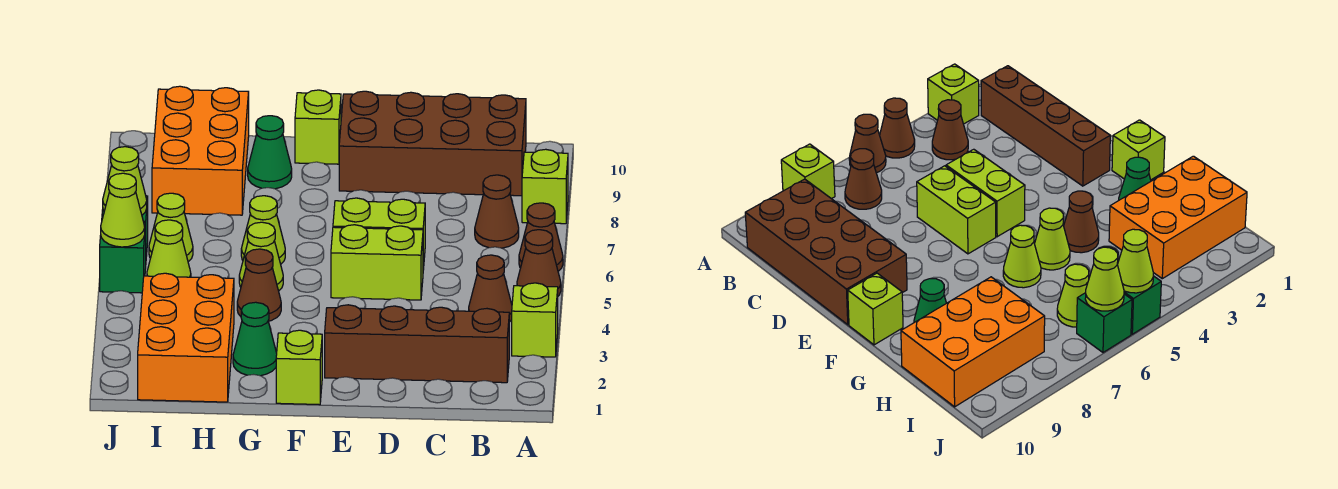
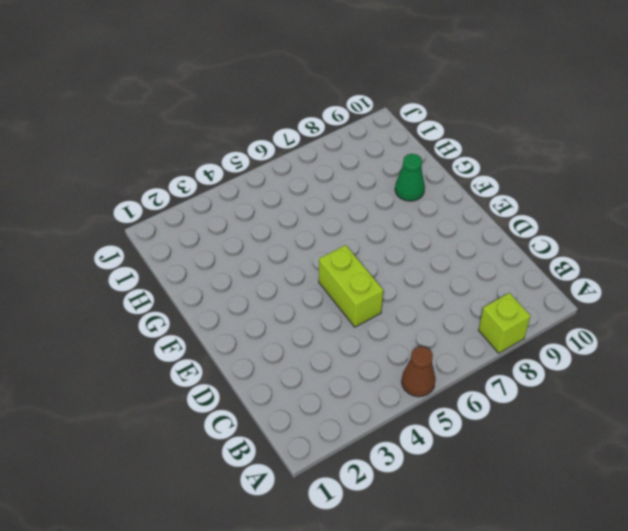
none -> lime brick A3 level 1
none -> brown cone A6 level 1
none -> brown brick B2:E2 level 1

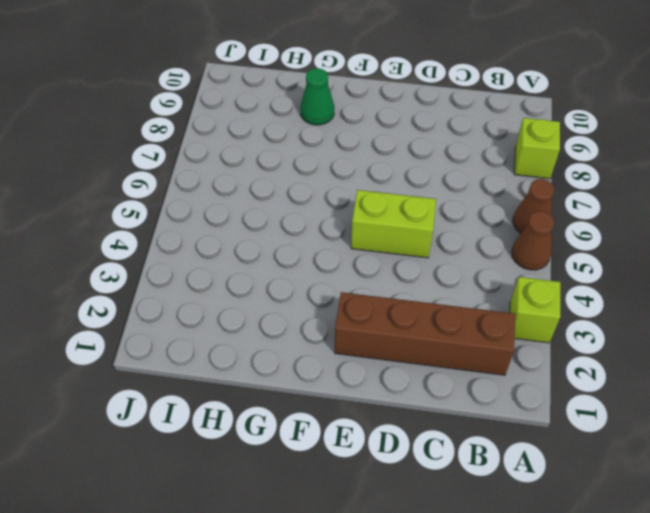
none -> brown cone B4 level 1
none -> brown cone B7 level 1
none -> brown brick B9:E10 level 1

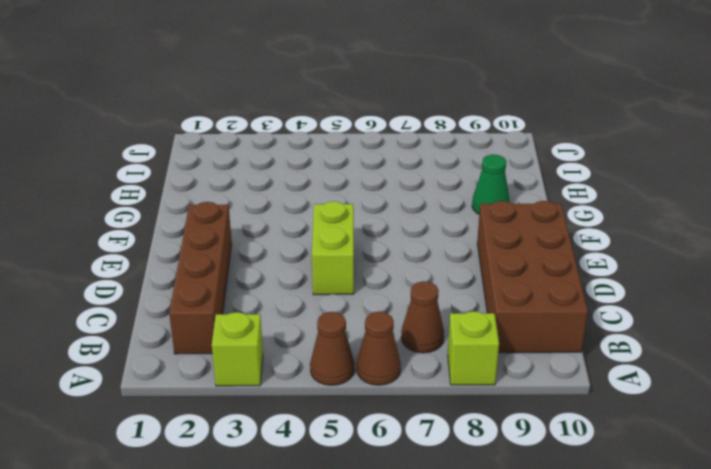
none -> brown cone B4 level 1
none -> lime brick D6:E6 level 1
none -> lime brick F1 level 1

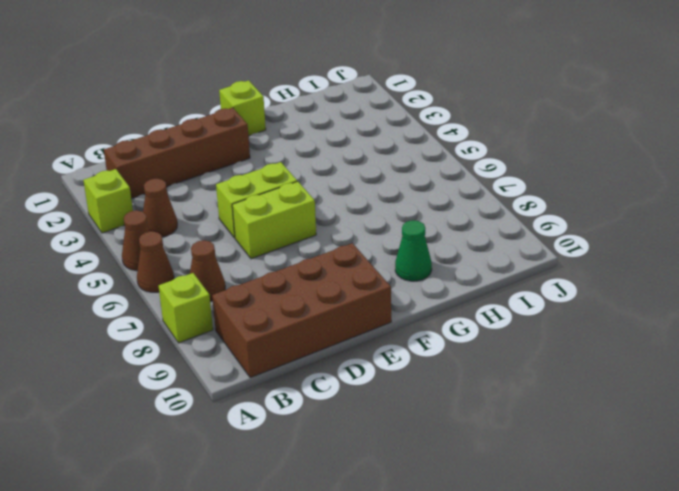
none -> lime brick F10 level 1
none -> green cone G2 level 1
none -> brown cone G4 level 1

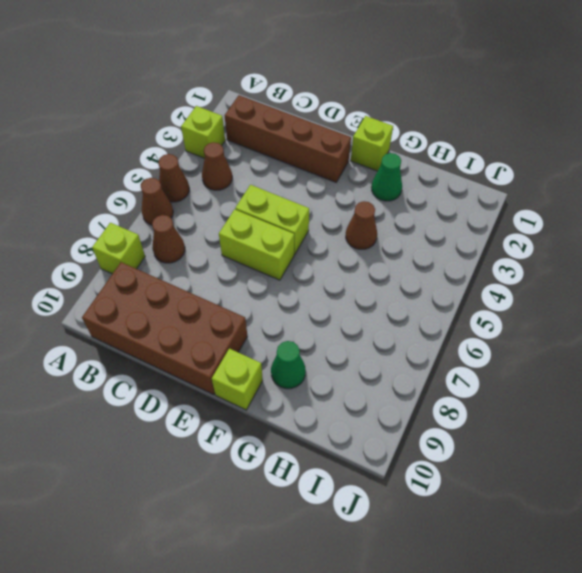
none -> lime cone G5 level 1
none -> lime cone G6 level 1
none -> orange brick H1:I3 level 1

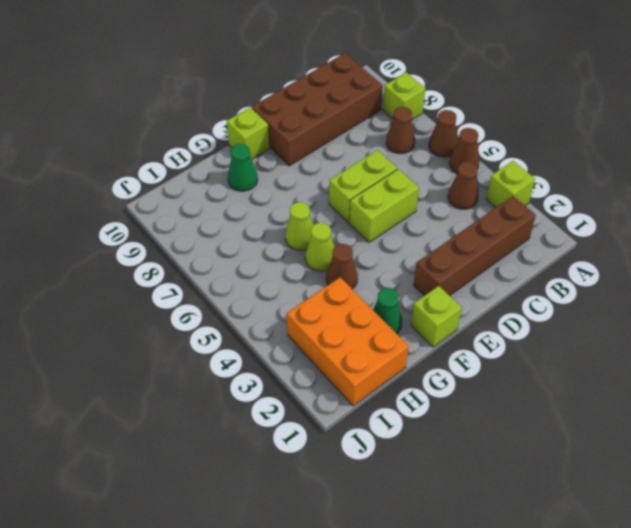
none -> orange brick H8:I10 level 1
none -> lime cone I5 level 1
none -> lime cone I6 level 1

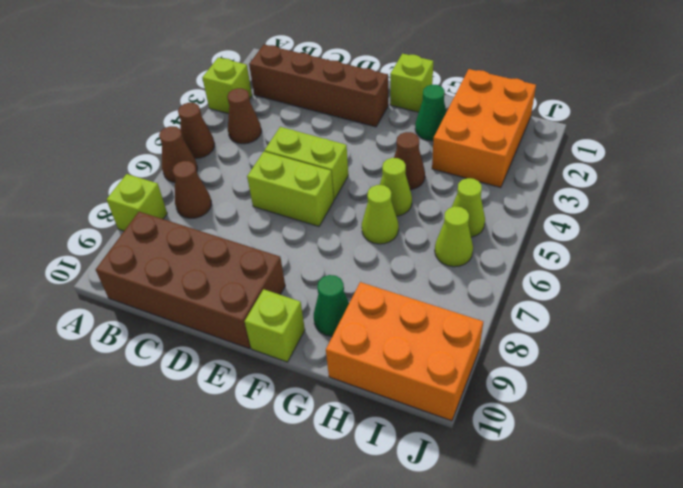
orange brick H9:J10 level 1 -> orange brick H8:I10 level 1
none -> green brick J5 level 1
none -> green brick J6 level 1
none -> lime cone J5 level 2

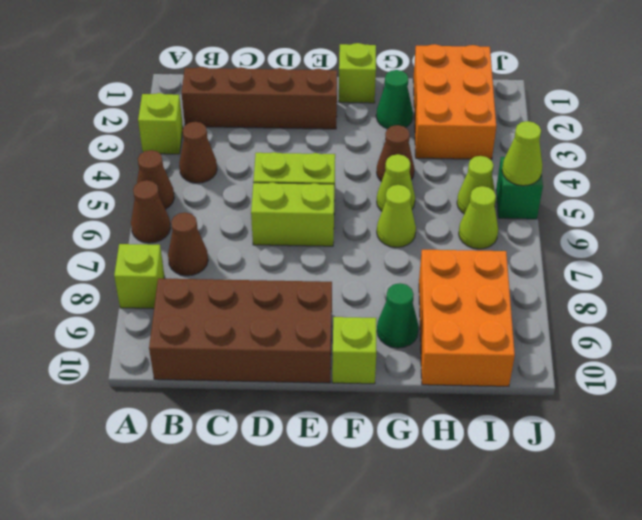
none -> green brick J6 level 1
none -> lime cone J6 level 2

